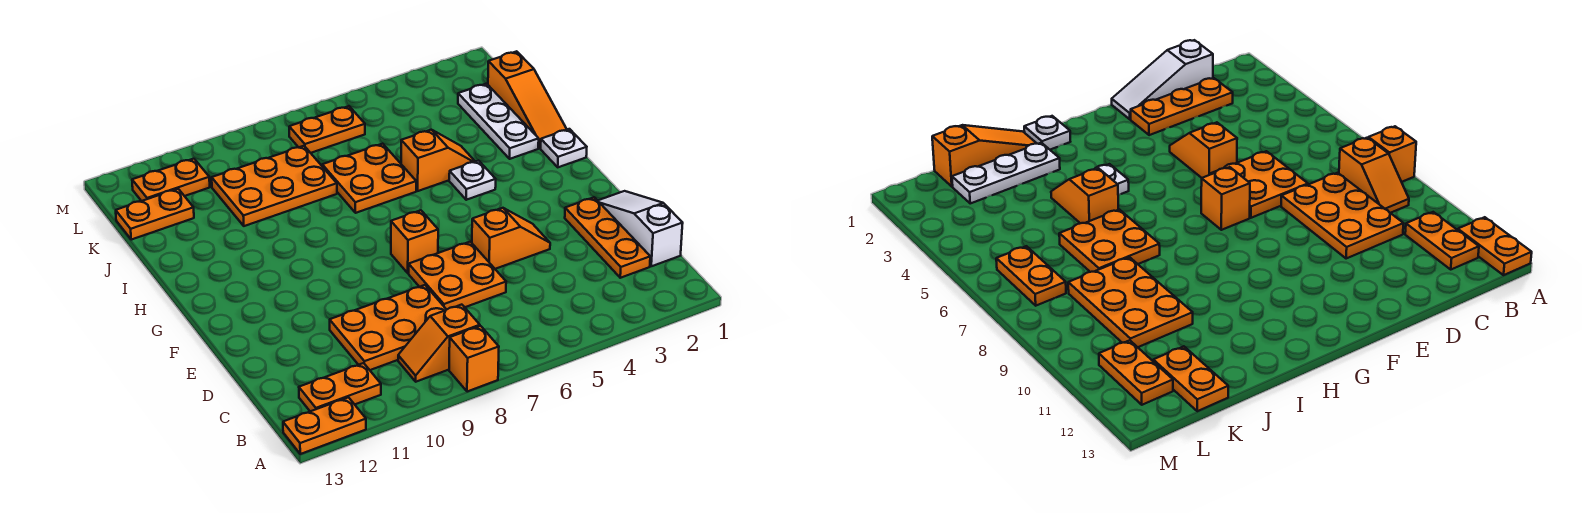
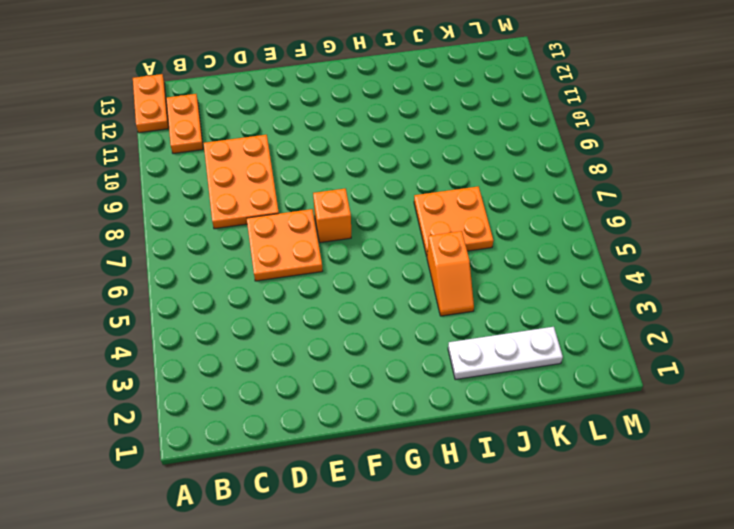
none -> orange brick A8 level 1
none -> orange slope B8:B9 level 1 top 8
none -> white slope C1:E1 level 1 top C

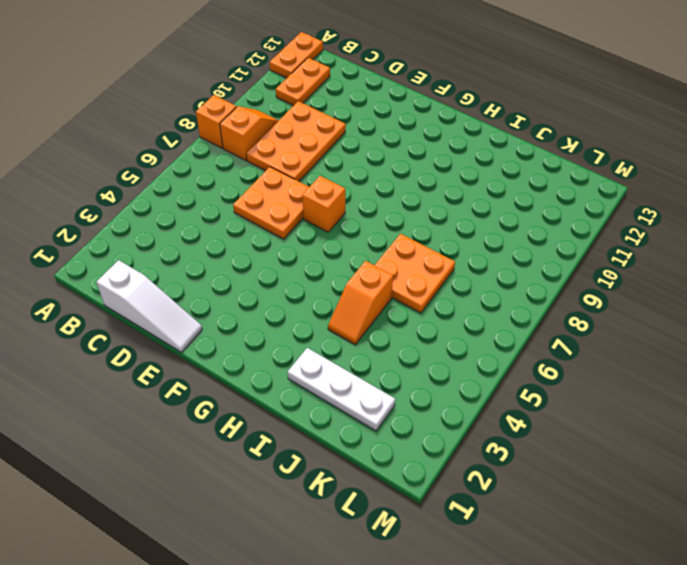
none -> orange plate C2:E2 level 1
none -> orange slope E4:E5 level 1 top 5
none -> white plate H1 level 1

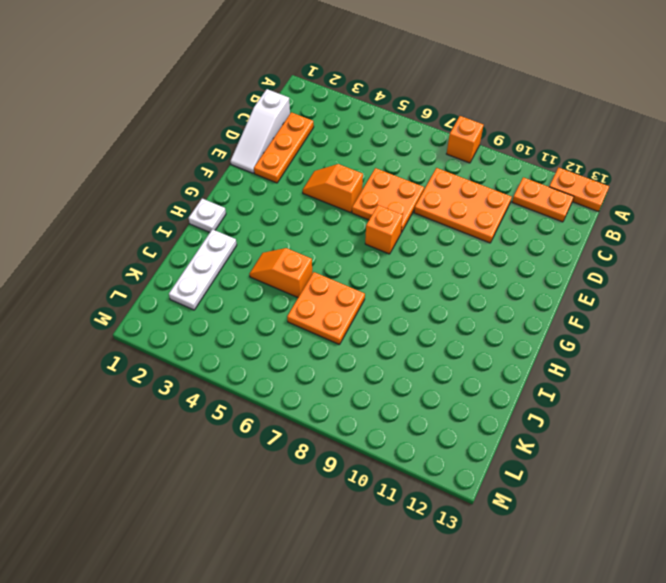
none -> orange slope B8:B9 level 1 top 8
none -> white plate H4 level 1
none -> orange slope I1:K1 level 1 top K

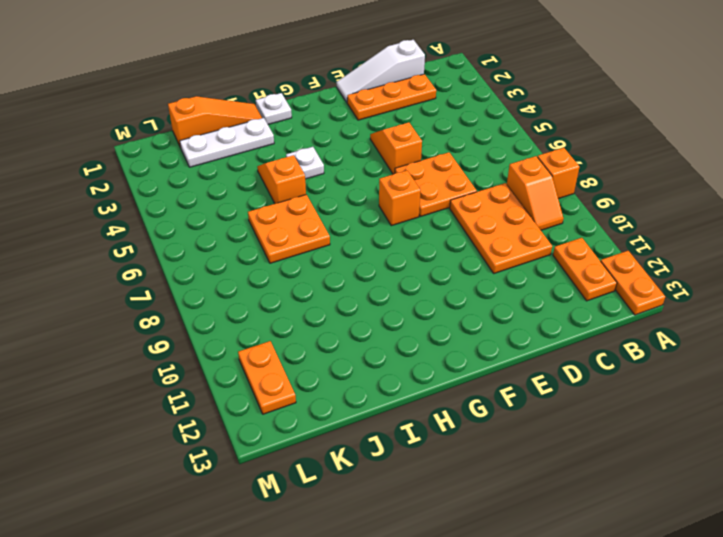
none -> orange plate J8:K10 level 1
none -> orange plate K12:K13 level 1
none -> orange plate L6:L7 level 1

